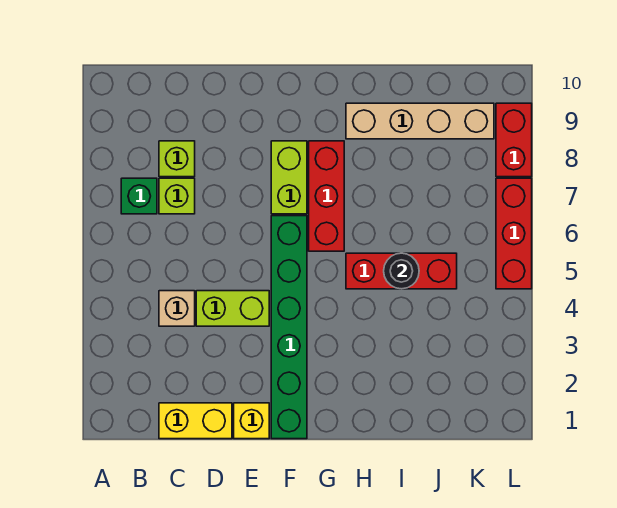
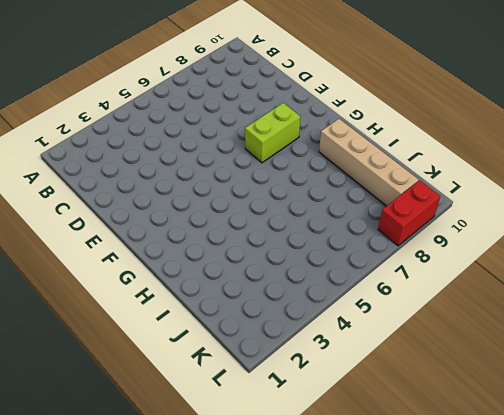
none -> green brick B7 level 1
none -> yellow brick C1:D1 level 1
none -> tan brick C4 level 1

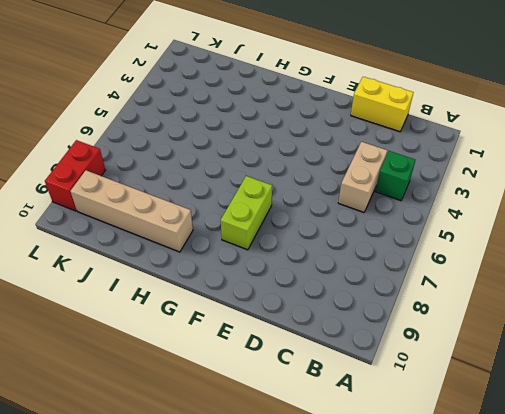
green brick B4 level 1 -> green brick B7 level 1
tan brick C4:C5 level 1 -> tan brick C4 level 1
none -> lime brick C7 level 1
none -> lime brick C8 level 1
none -> lime brick D4:E4 level 1

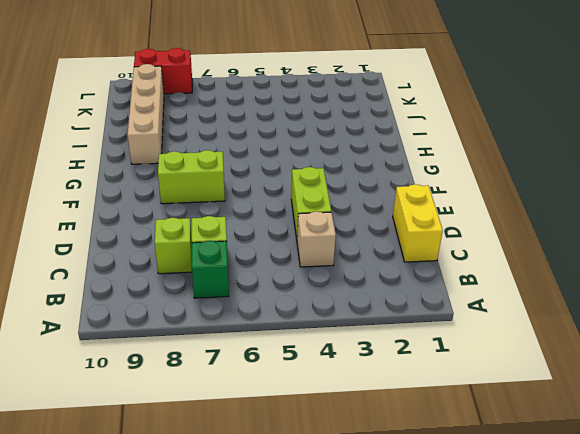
none -> yellow brick E1 level 1
none -> green brick F1:F6 level 1
none -> red brick G6:G8 level 1

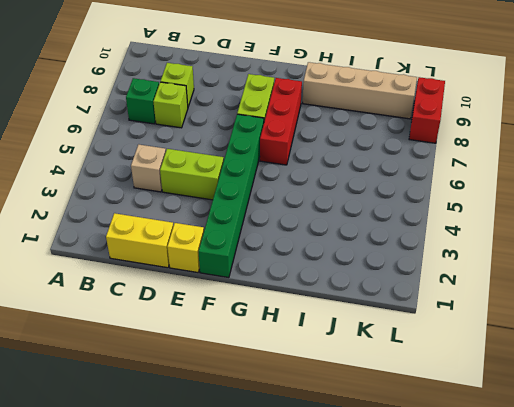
none -> red brick H5:J5 level 1
none -> red brick L5:L7 level 1
none -> black round brick I5 level 2

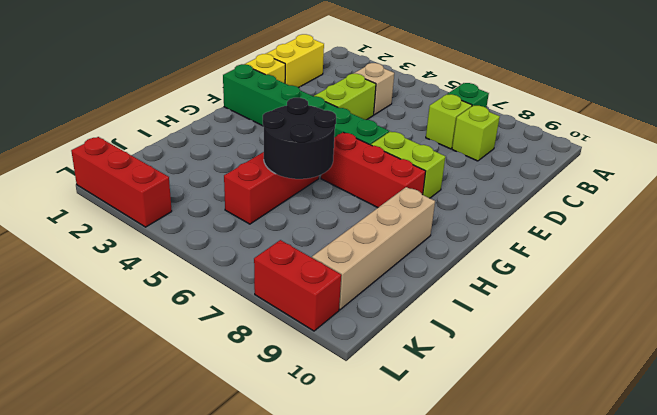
black round brick H5:I6 level 2 -> black round brick I5 level 2
red brick L1:L3 level 1 -> red brick L5:L7 level 1

